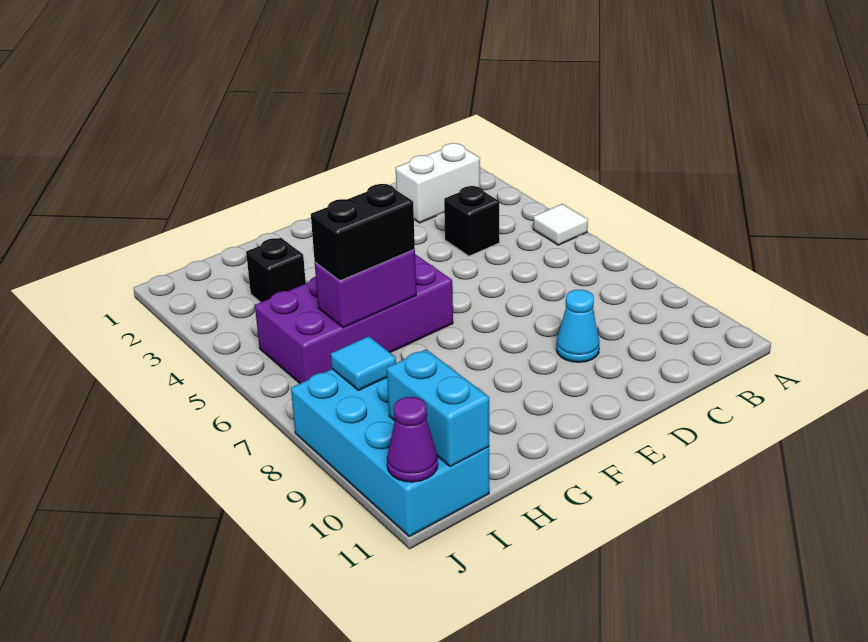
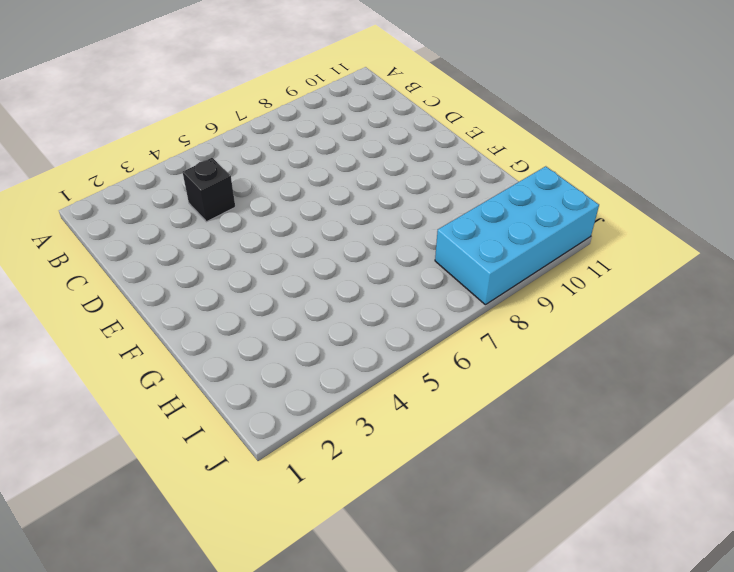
none -> white tile A5 level 1
none -> white brick B2:C2 level 1
none -> cyan cone D9 level 1

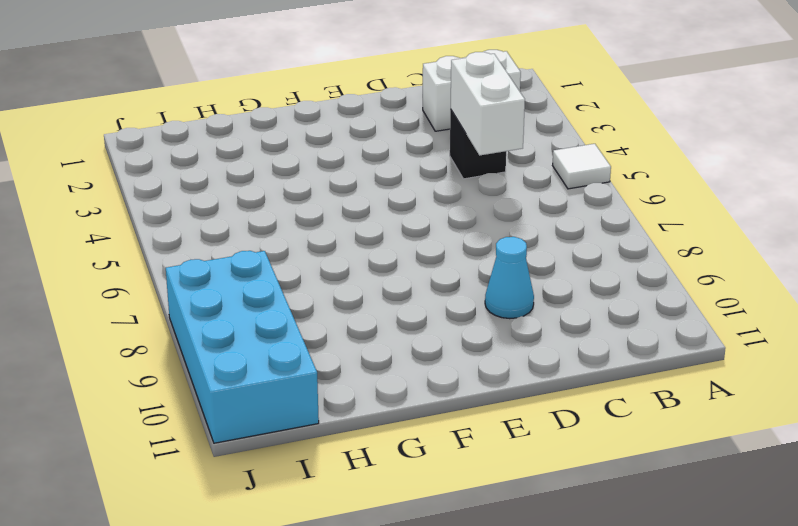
white brick C4:C5 level 2 -> none
none -> purple brick F5:I6 level 1
none -> black brick H3 level 1
none -> purple brick G6:H6 level 2

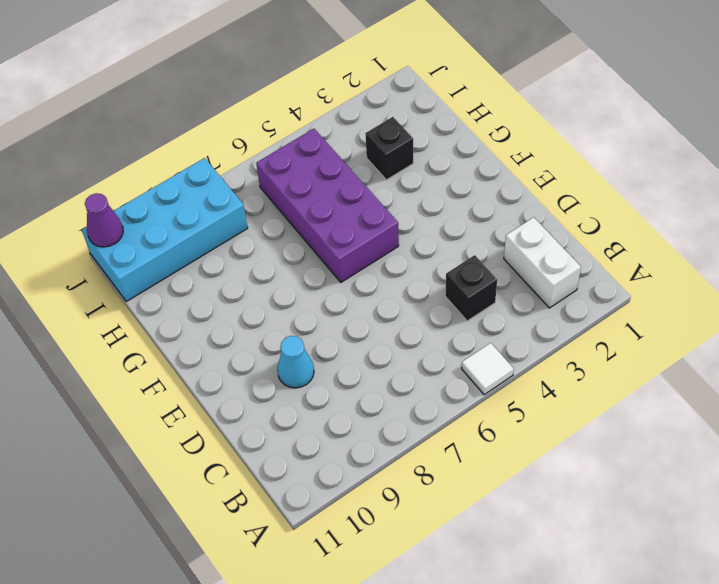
none -> purple brick G6:H6 level 2
none -> cyan tile I8 level 2
none -> cyan brick I10:I11 level 2

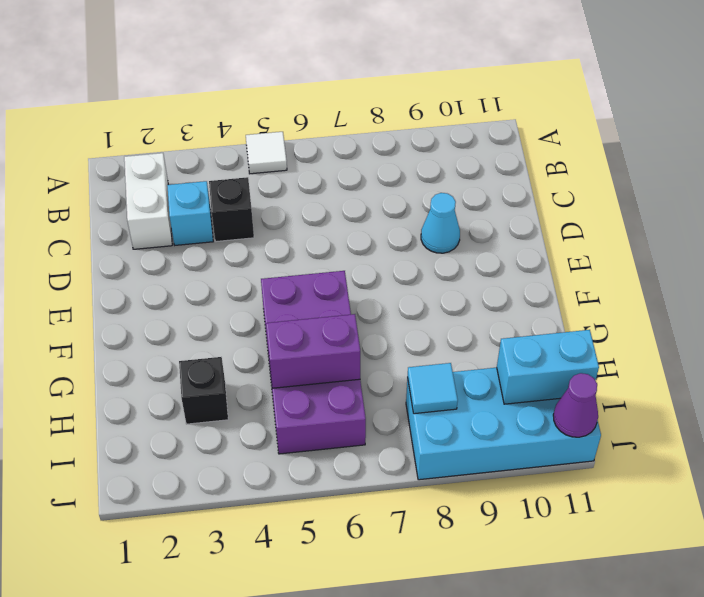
cyan brick C3 level 1 -> none
purple brick H5:H6 level 2 -> purple brick G6:H6 level 2
none -> black brick G6:H6 level 3

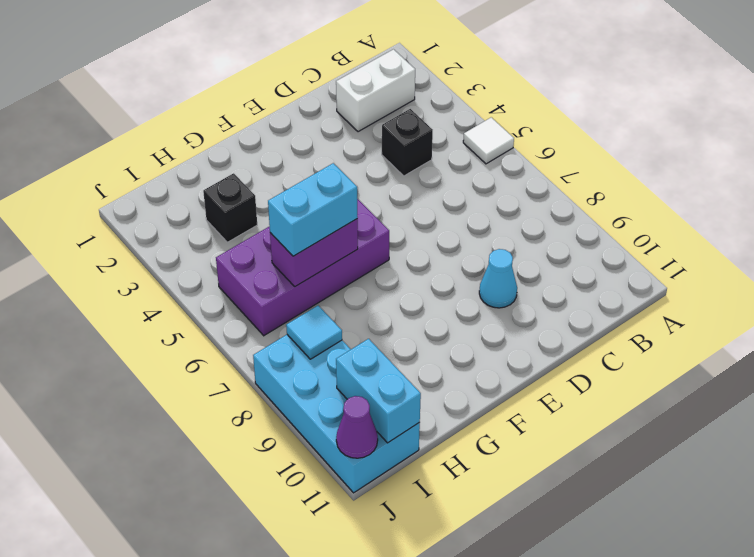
cyan brick G6:H6 level 3 -> black brick G6:H6 level 3

